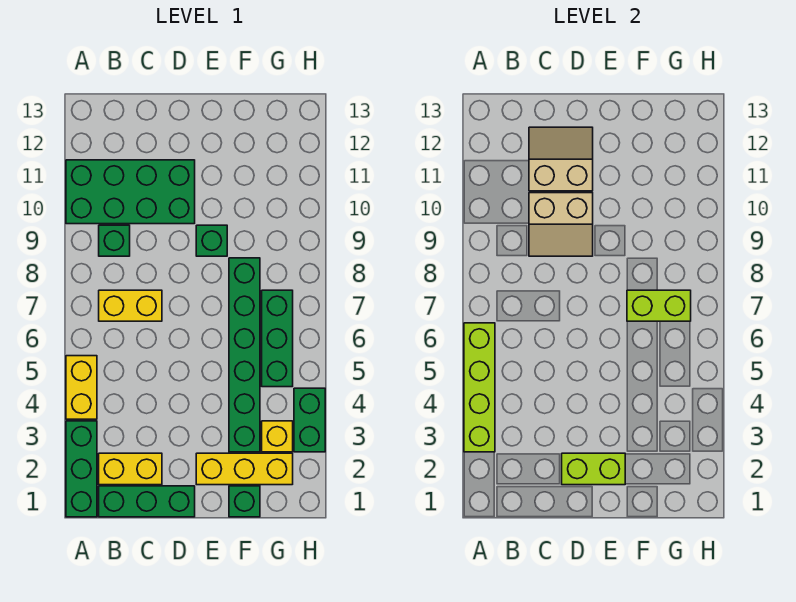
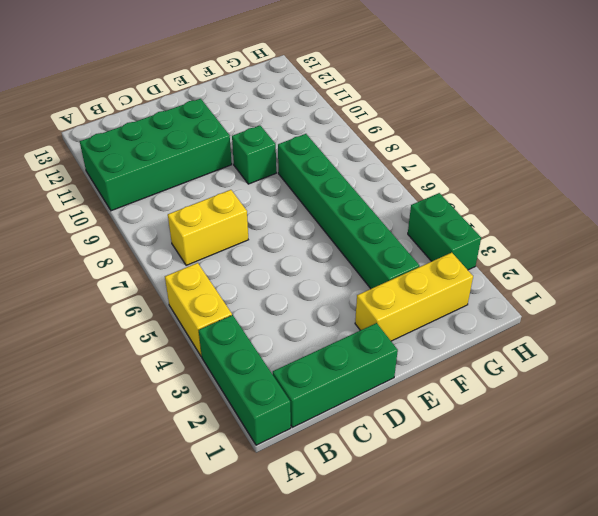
none -> yellow brick B2:C2 level 1
none -> green brick B9 level 1
none -> green brick F1 level 1

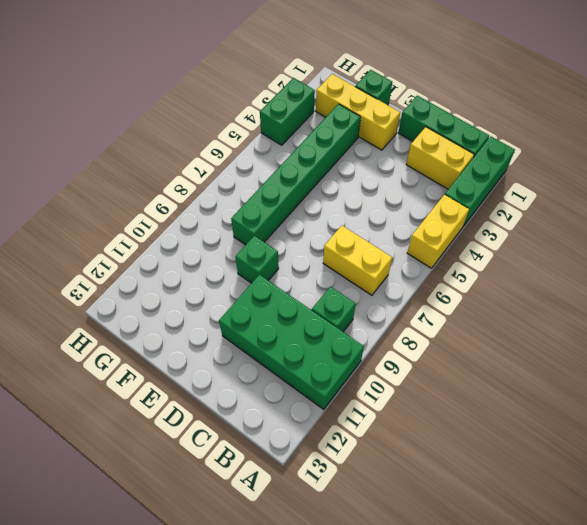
none -> yellow brick G3 level 1
none -> green brick G5:G7 level 1
none -> lime brick A3:A6 level 2

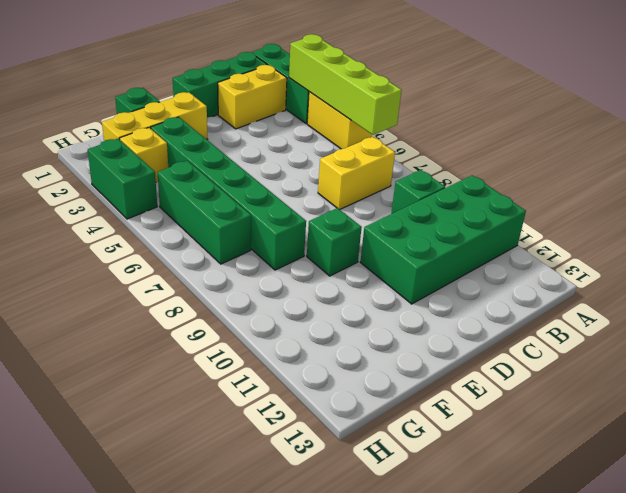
none -> tan slope C9:D10 level 2 top 10
none -> tan slope C11:D12 level 2 top 11
none -> lime brick D2:E2 level 2

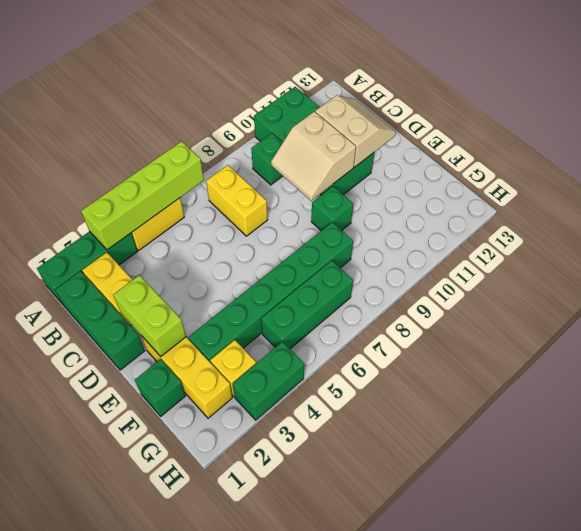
none -> lime brick F7:G7 level 2

